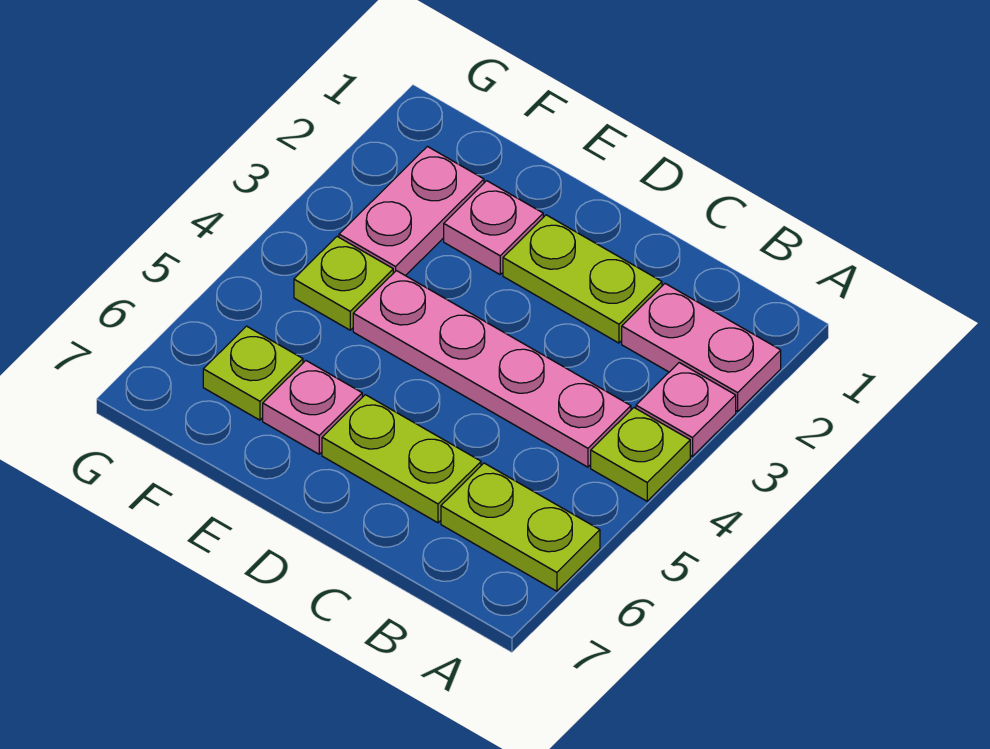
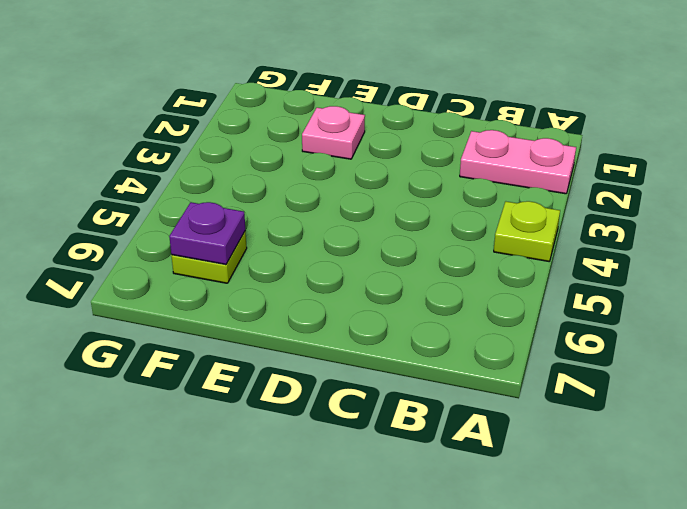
purple plate F6 level 2 -> none
none -> pink plate A3 level 1
none -> lime plate A6:B6 level 1
none -> pink plate B4:E4 level 1

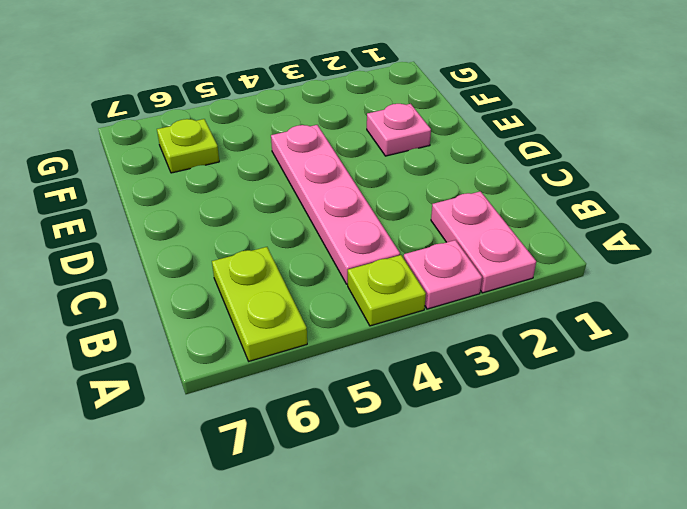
none -> lime plate C2:D2 level 1
none -> lime plate C6:D6 level 1
none -> pink plate E6 level 1

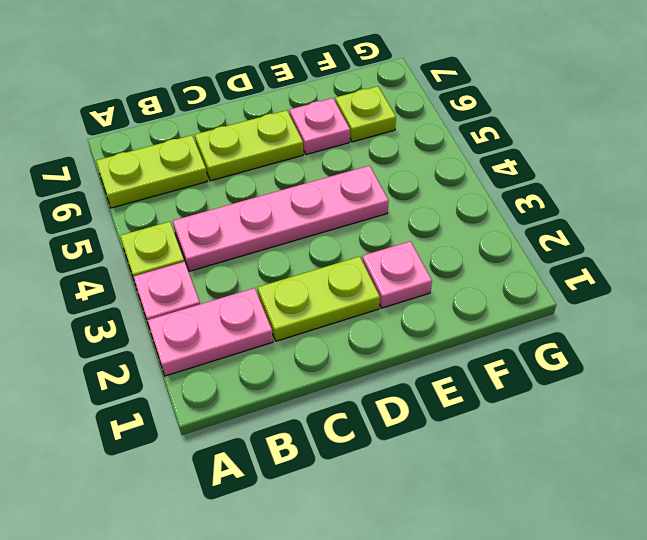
none -> pink plate F2:F3 level 1
none -> lime plate F4 level 1

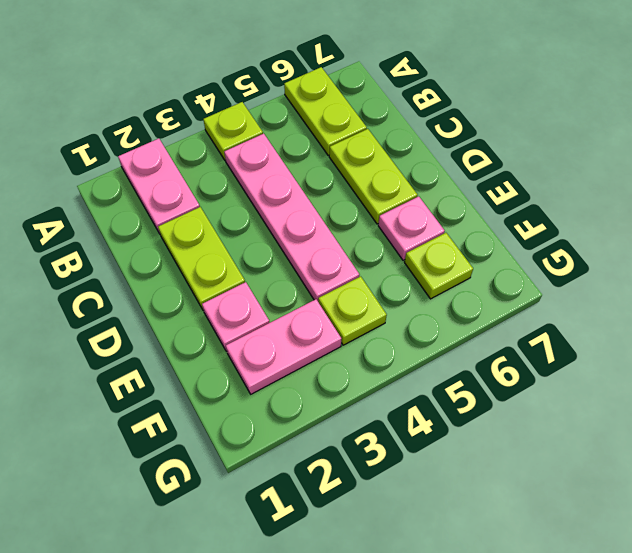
none -> pink plate A3 level 1

